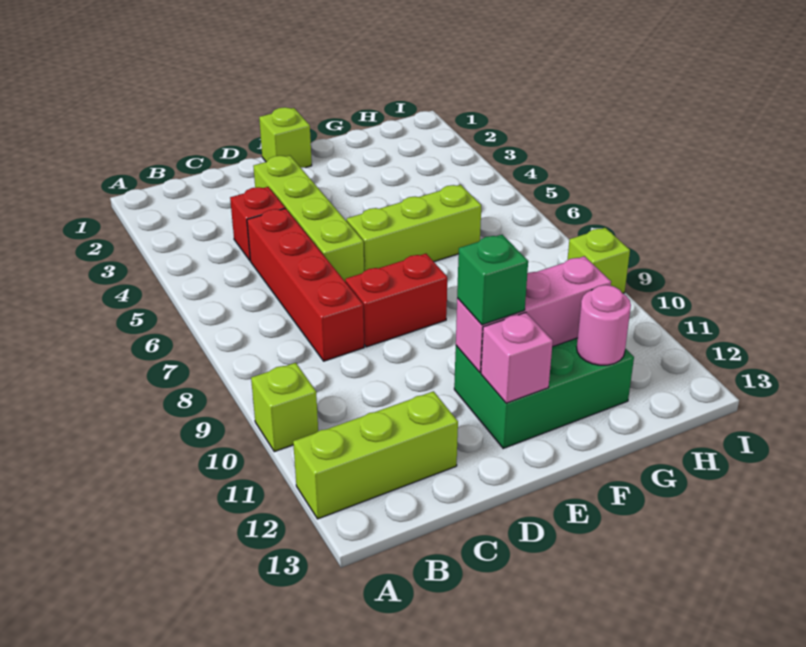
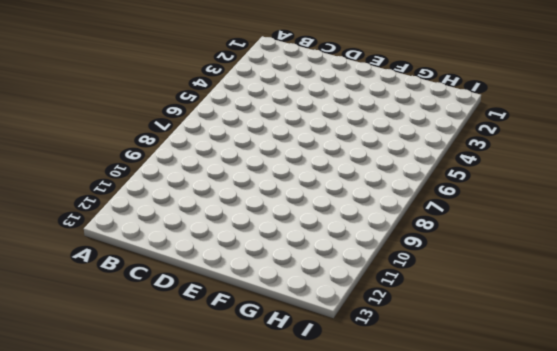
none -> lime brick A10 level 1
none -> lime brick A12:C12 level 1
none -> red brick C4 level 1

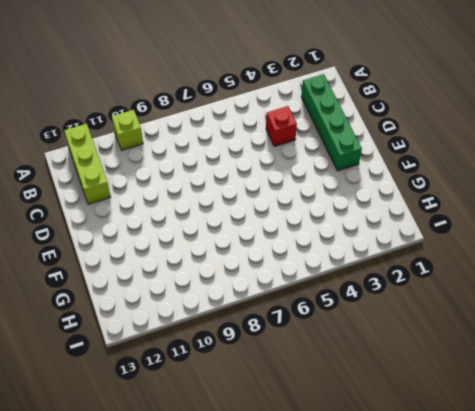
green brick B2:E2 level 1 -> none
none -> red brick C5:C8 level 1
none -> lime brick D3:D6 level 1
none -> red brick D8:E8 level 1

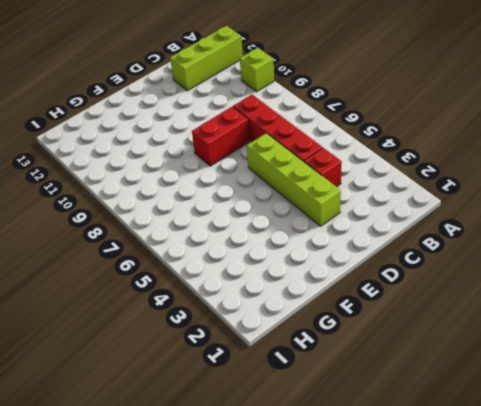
none -> lime brick E1 level 1
none -> lime brick E6:G6 level 1
none -> green brick E11:G12 level 1

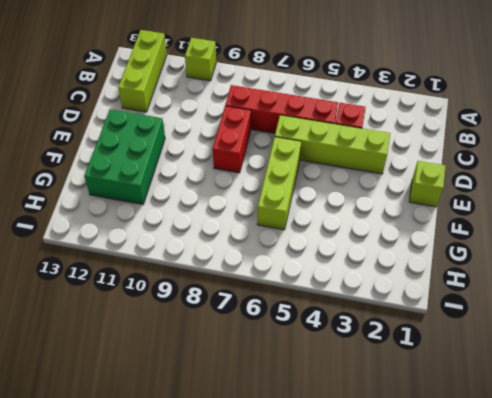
none -> lime brick I9 level 1
none -> pink brick E11:G11 level 2
none -> pink brick E12 level 2

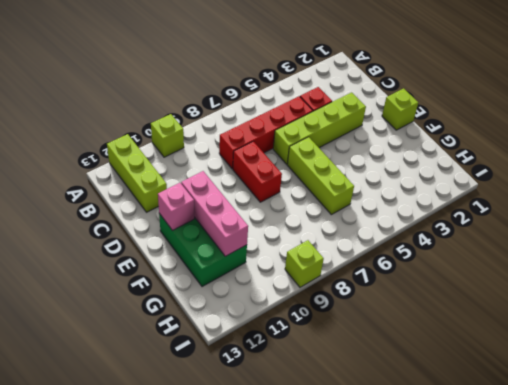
none -> pink round brick G12 level 2
none -> green brick E11 level 3

